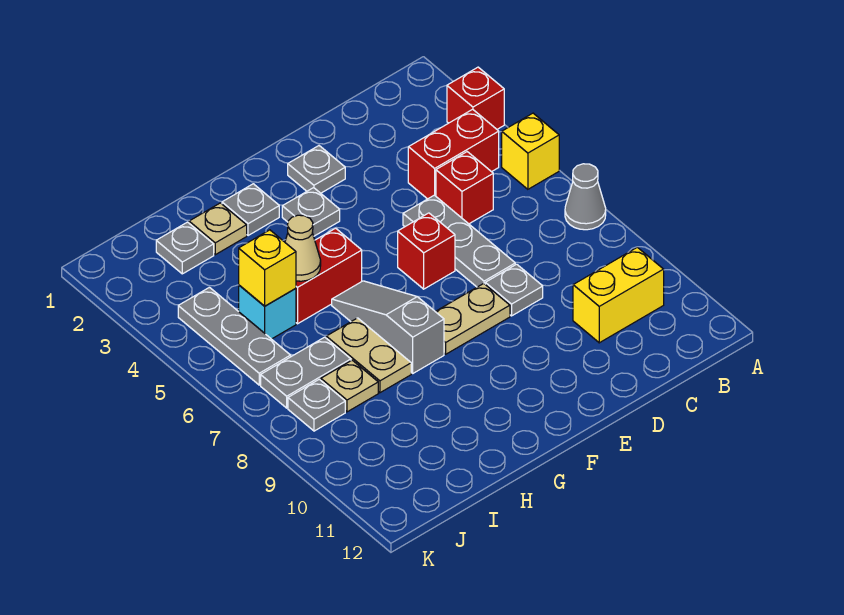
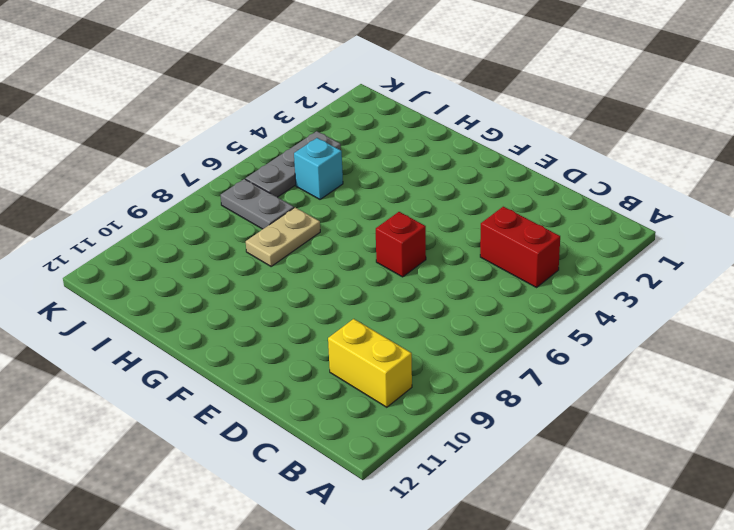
none -> red brick A3 level 1
none -> yellow brick A5 level 1
none -> grey cone A7 level 1

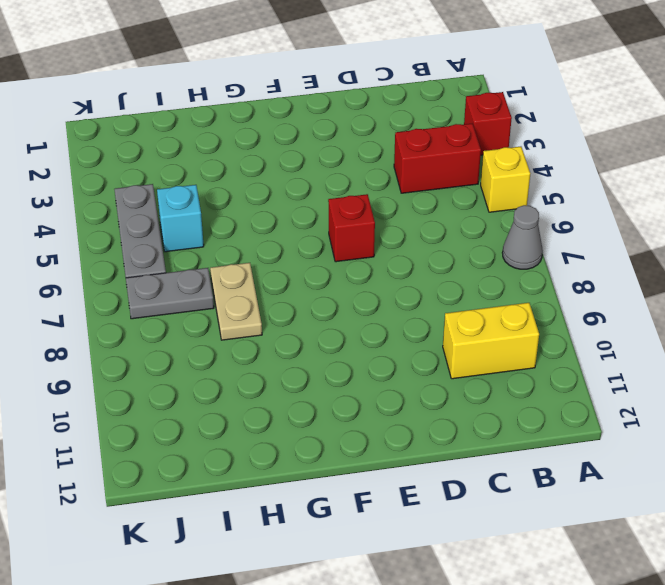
none -> red brick C5 level 1
none -> grey plate D5:D7 level 1
none -> grey plate D8 level 1

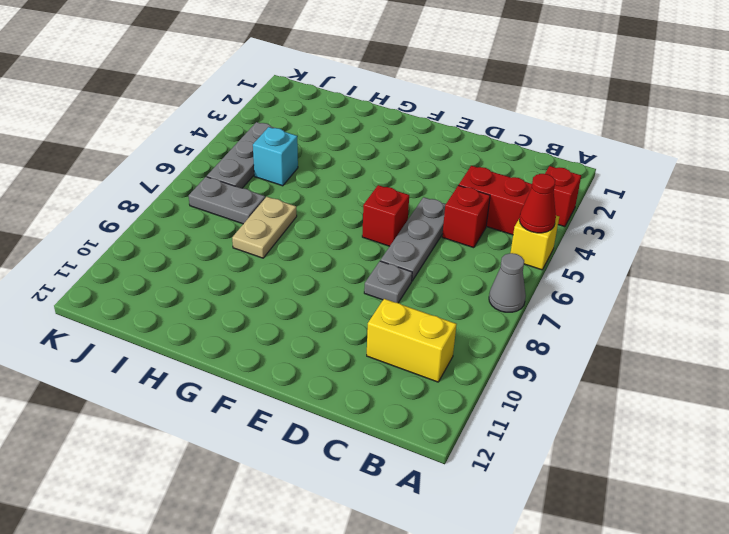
red cone A5 level 2 -> none
none -> grey plate E2 level 1
none -> tan plate E8:F8 level 1
none -> grey plate F3 level 1

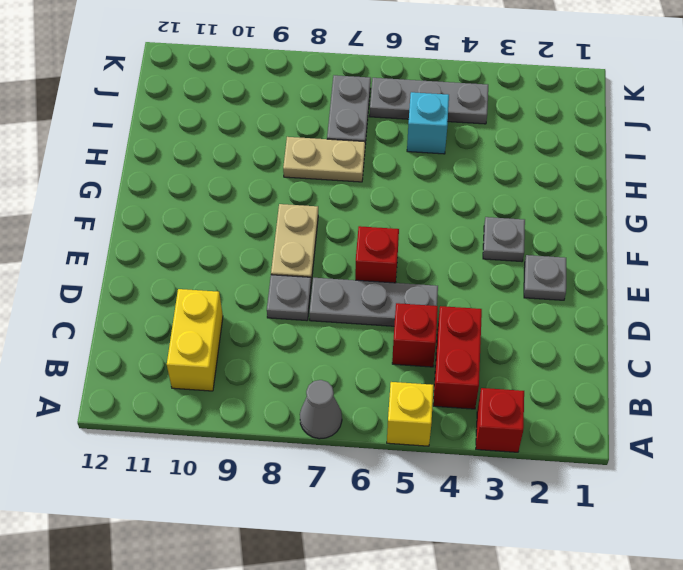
none -> grey plate G2 level 1
none -> red brick G5:H5 level 1
none -> grey slope G6:G8 level 1 top 8

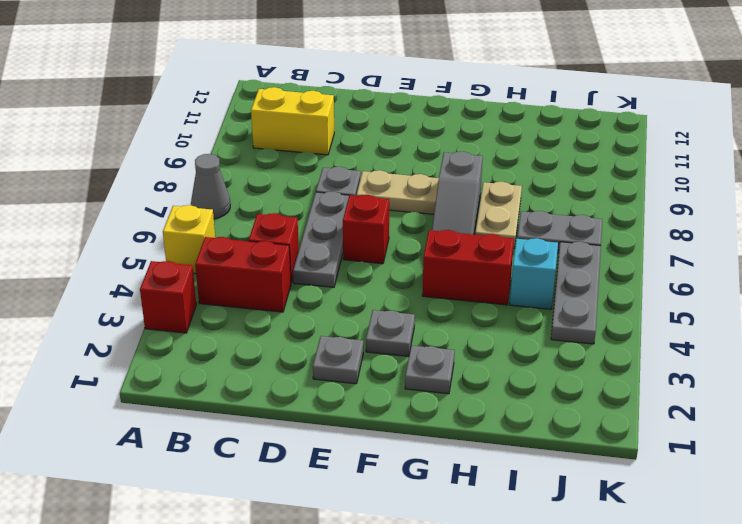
none -> tan plate H2 level 1
none -> grey plate I2 level 1
none -> tan plate I8 level 1

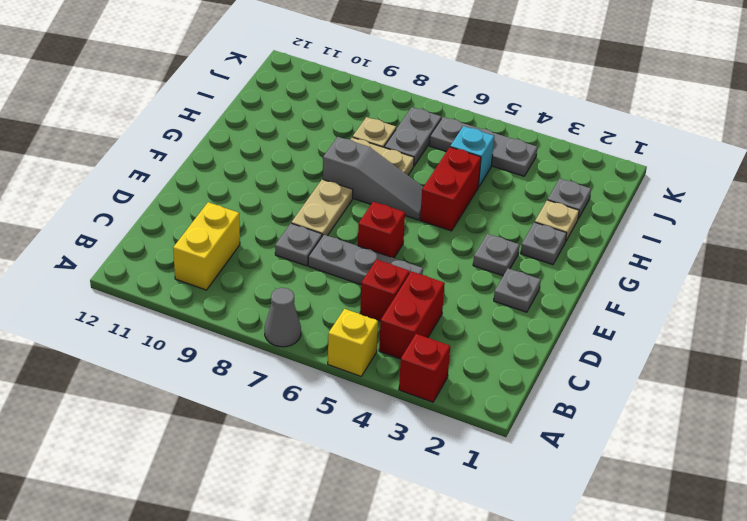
none -> grey plate J8 level 1
none -> tan cone H5 level 2
none -> yellow brick I5 level 2

